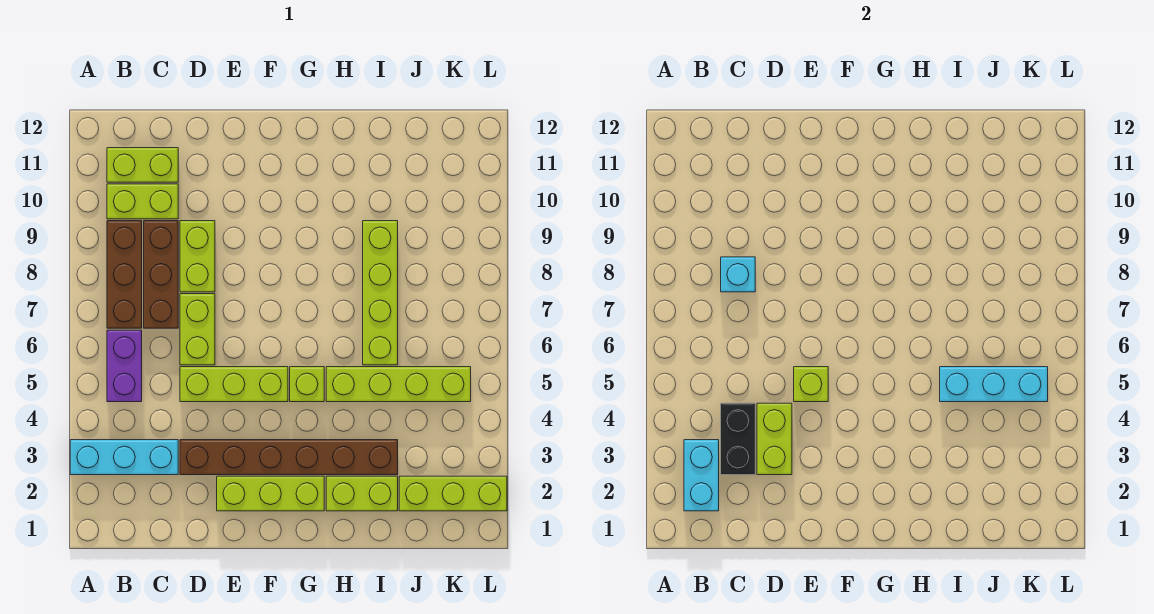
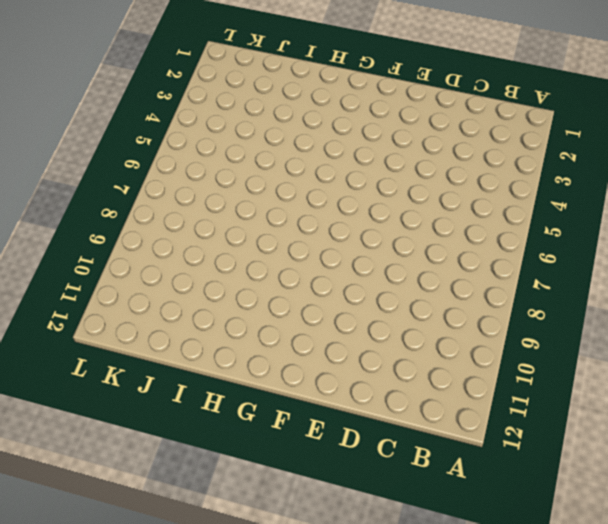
none -> cyan brick A3:C3 level 1
none -> purple brick B5:B6 level 1
none -> brown brick B7:B9 level 1

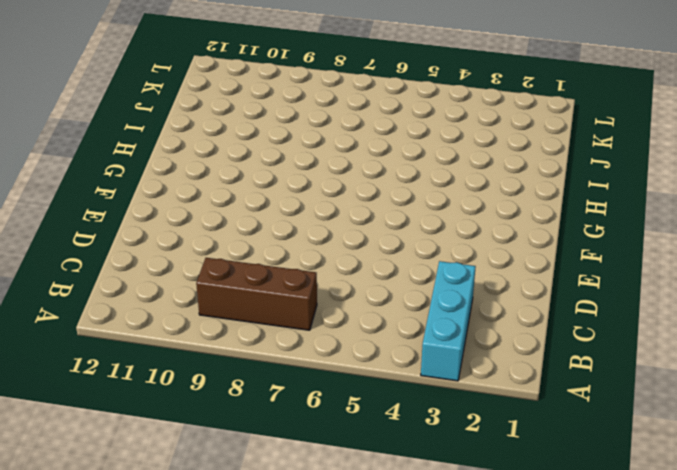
none -> purple brick B5:B6 level 1
none -> lime brick B10:C10 level 1
none -> lime brick B11:C11 level 1

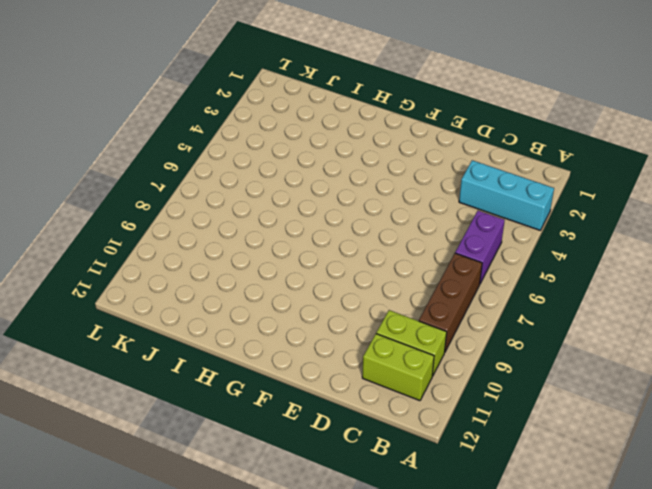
none -> brown brick C7:C9 level 1
none -> brown brick D3:I3 level 1
none -> lime brick D5:F5 level 1

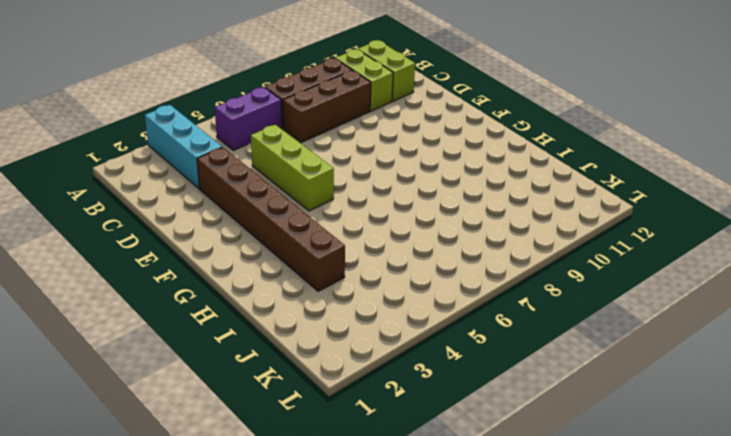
none -> lime brick D6:D7 level 1
none -> lime brick D8:D9 level 1
none -> lime brick E2:G2 level 1

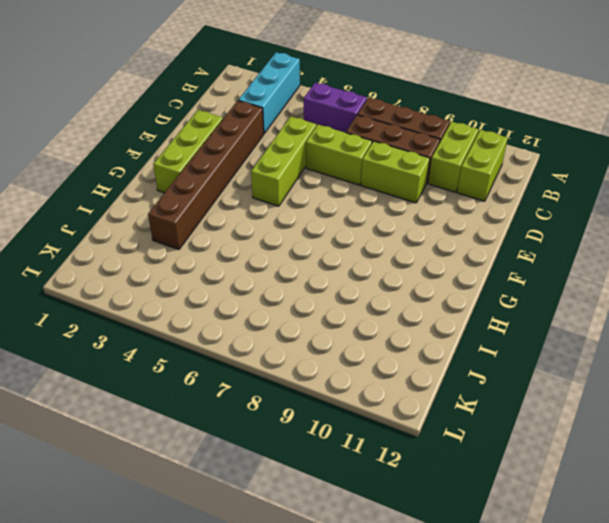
none -> lime brick G5 level 1
none -> lime brick H2:I2 level 1
none -> lime brick H5:K5 level 1

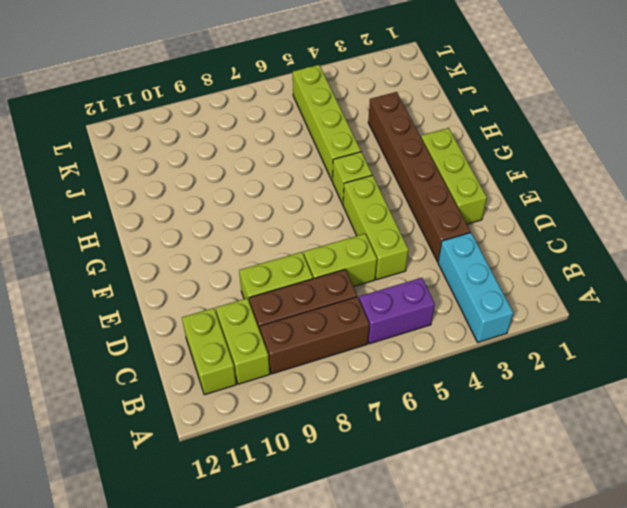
none -> lime brick H2:I2 level 1
none -> lime brick I6:I9 level 1
none -> lime brick J2:L2 level 1

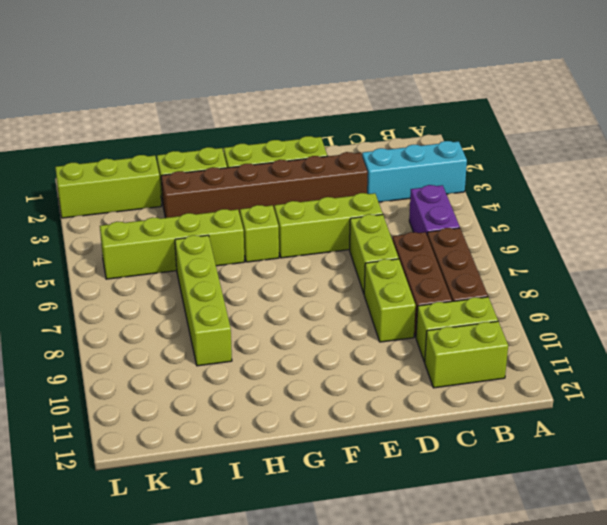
none -> cyan brick B2:B3 level 2
none -> black brick C3:C4 level 2
none -> cyan brick C8 level 2

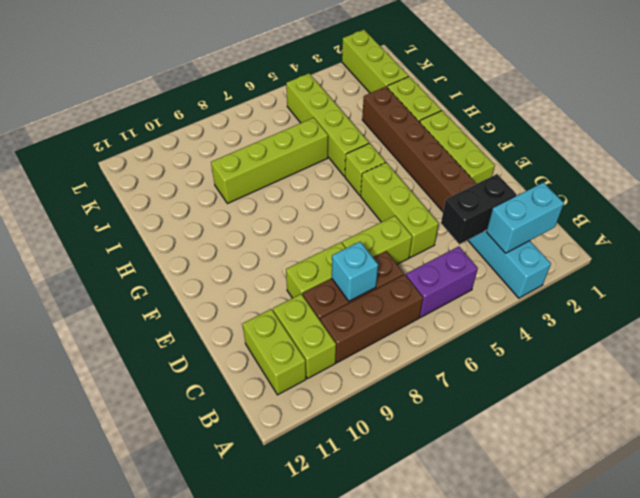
none -> lime brick D3:D4 level 2
none -> lime brick E5 level 2
none -> cyan brick I5:K5 level 2

